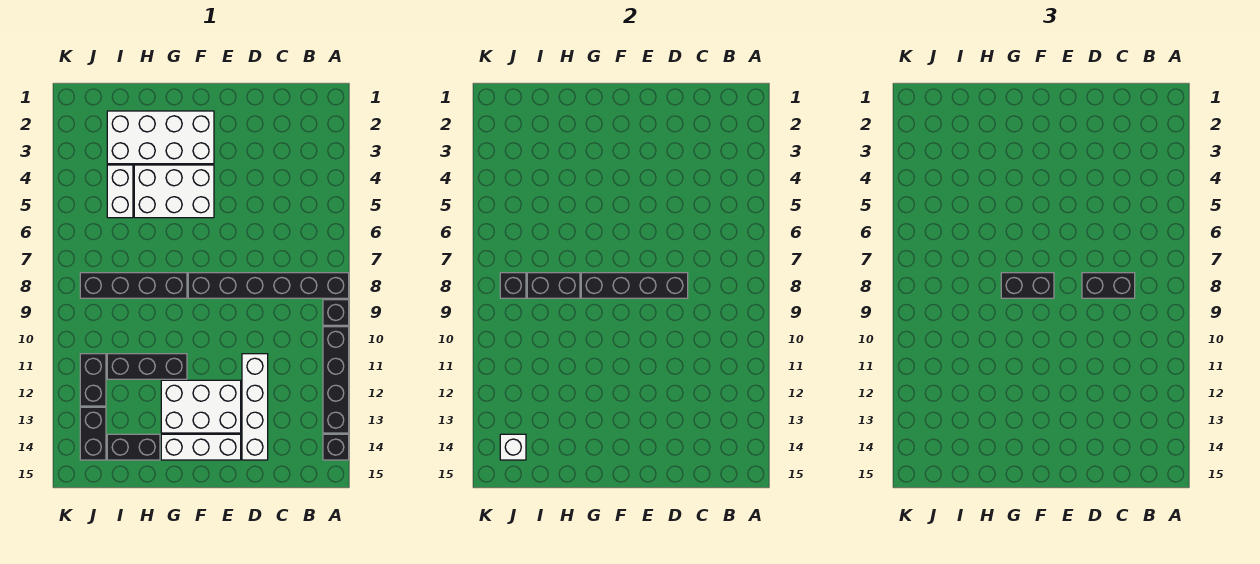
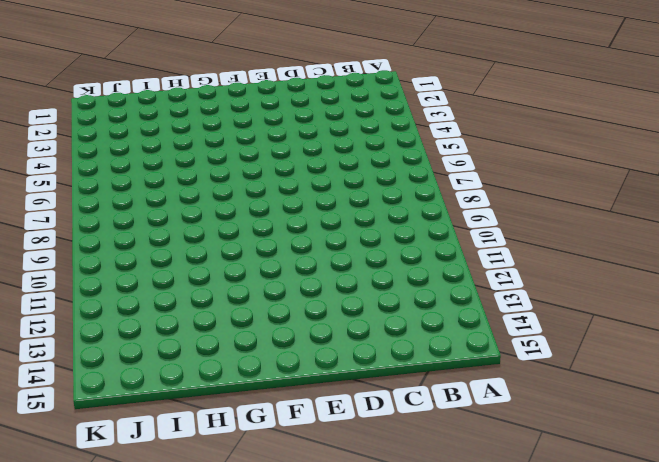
none -> black brick A8:F8 level 1
none -> black brick A9 level 1
none -> black brick A10:A13 level 1

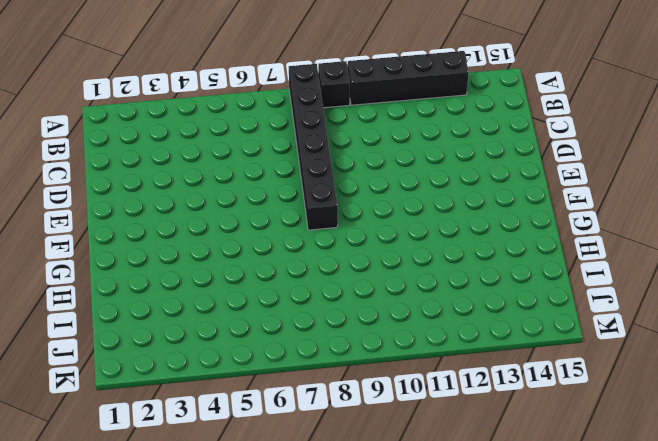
none -> black brick A14 level 1
none -> white brick D11:D14 level 1
none -> white brick E12:G13 level 1

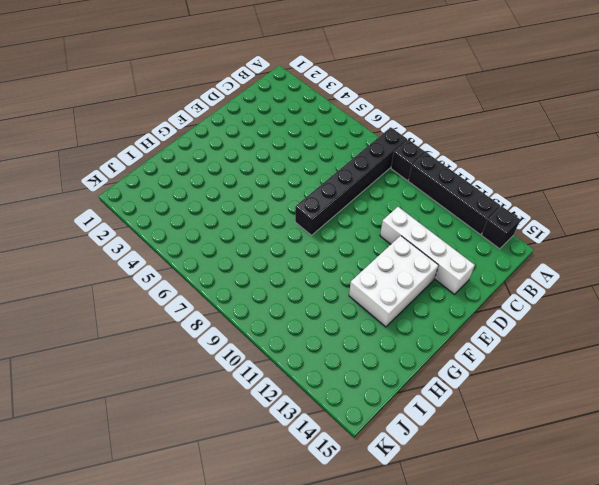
none -> white brick E14:G14 level 1
none -> white brick F2:I3 level 1
none -> white brick F4:H5 level 1

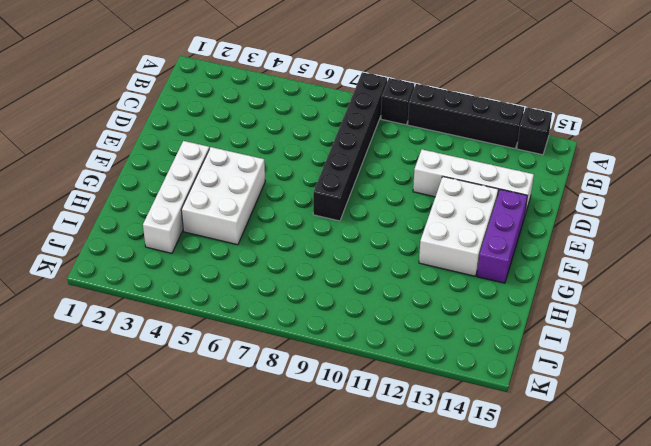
purple brick E14:G14 level 1 -> white brick E14:G14 level 1
white brick F3:I3 level 1 -> white brick F2:I3 level 1
none -> black brick G8:J8 level 1
none -> black brick G11:I11 level 1
none -> black brick H14:I14 level 1

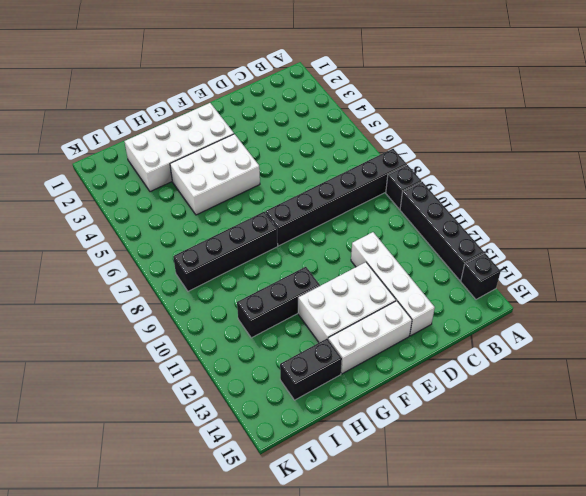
none -> white brick I4:I5 level 1
none -> black brick J11:J12 level 1
none -> black brick J13:J14 level 1

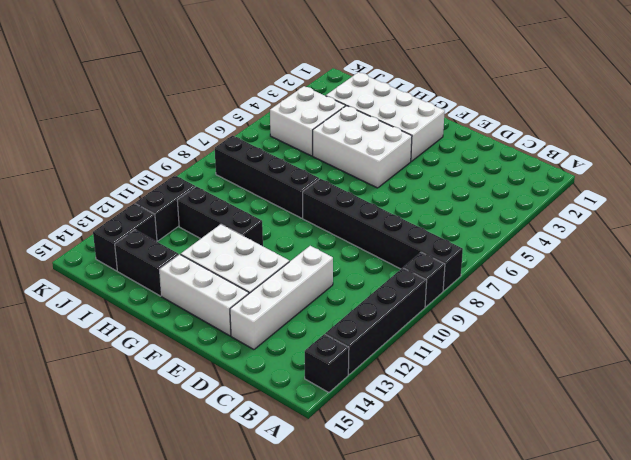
white brick I4:J5 level 1 -> white brick I4:I5 level 1
none -> black brick D8:G8 level 2
none -> black brick H8:I8 level 2
none -> black brick J8 level 2

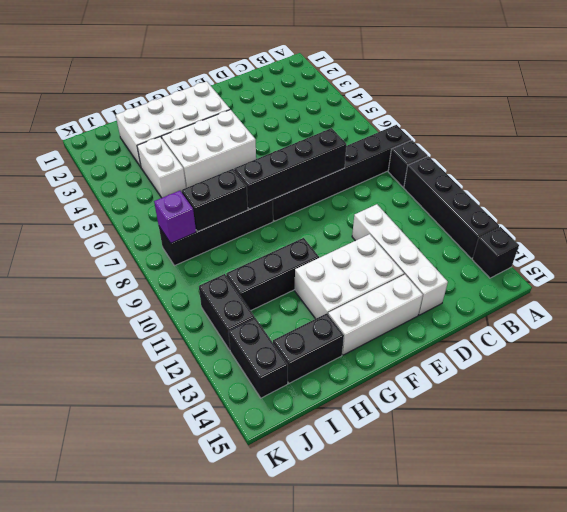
purple brick J8 level 2 -> black brick J8 level 2
none -> white brick J14 level 2
none -> black brick C8:D8 level 3
none -> black brick F8:G8 level 3

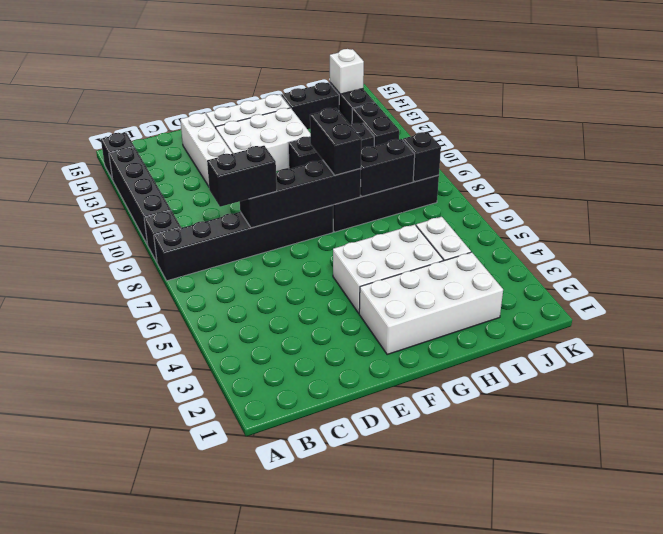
black brick G8:G9 level 3 -> black brick F8:G8 level 3

